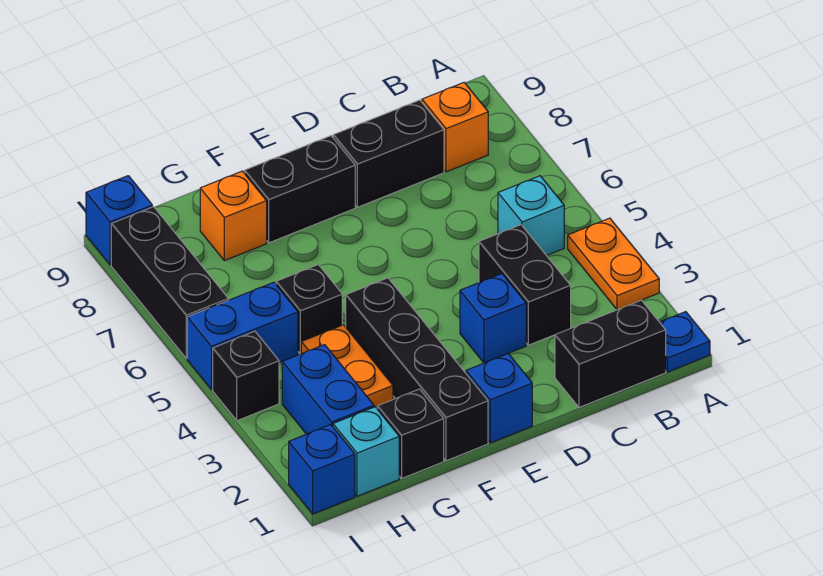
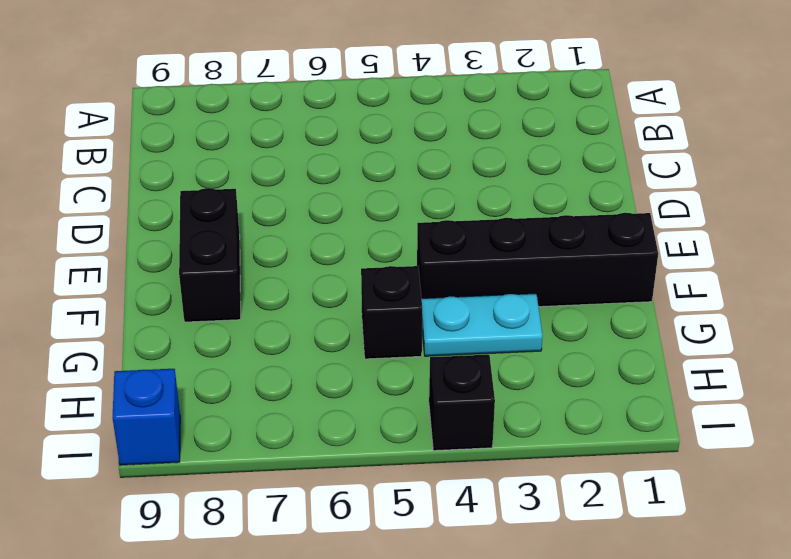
cyan plate G3:G4 level 1 -> orange plate G3:G4 level 1
none -> blue plate A1 level 1
none -> orange plate A3:A4 level 1
none -> black brick B1:C1 level 1

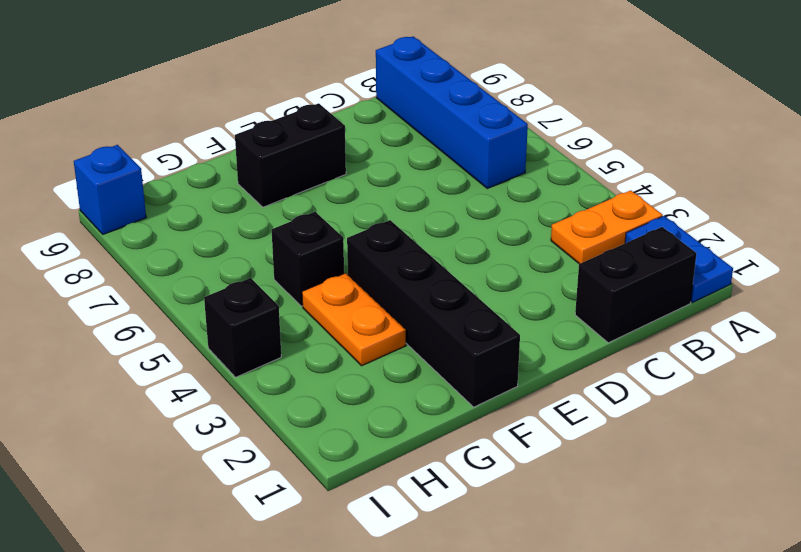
blue plate A1:A2 level 1 -> blue plate A1 level 1
orange plate A3:B3 level 1 -> orange plate A3:A4 level 1
blue brick B6:B9 level 1 -> orange brick B8 level 1
none -> cyan brick B5 level 1
none -> black brick C3:C4 level 1
none -> black brick C8:D8 level 1

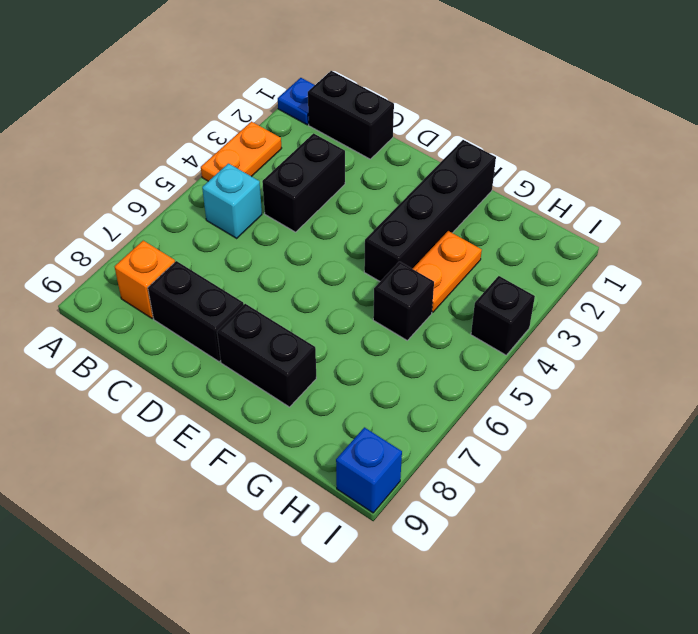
none -> blue brick D3 level 1
none -> blue brick E1 level 1
none -> black brick G1 level 1

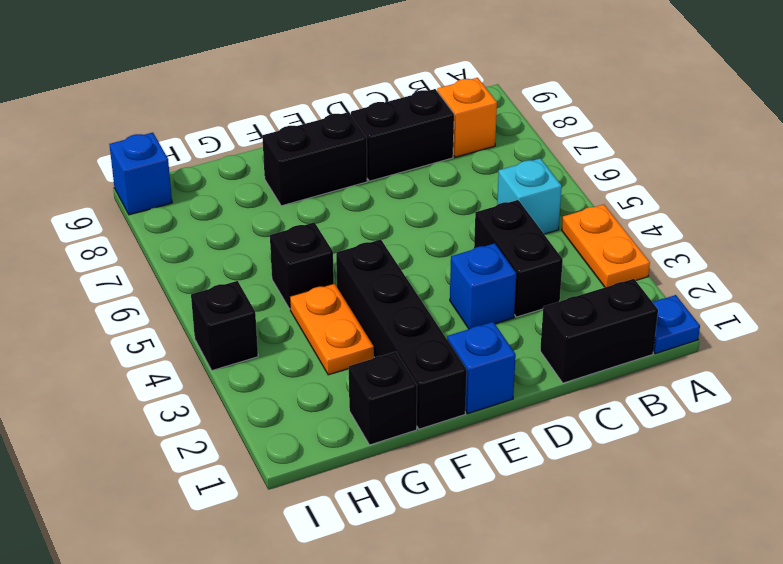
none -> orange brick G8 level 1
none -> cyan brick H1 level 1
none -> blue brick H2:H3 level 1

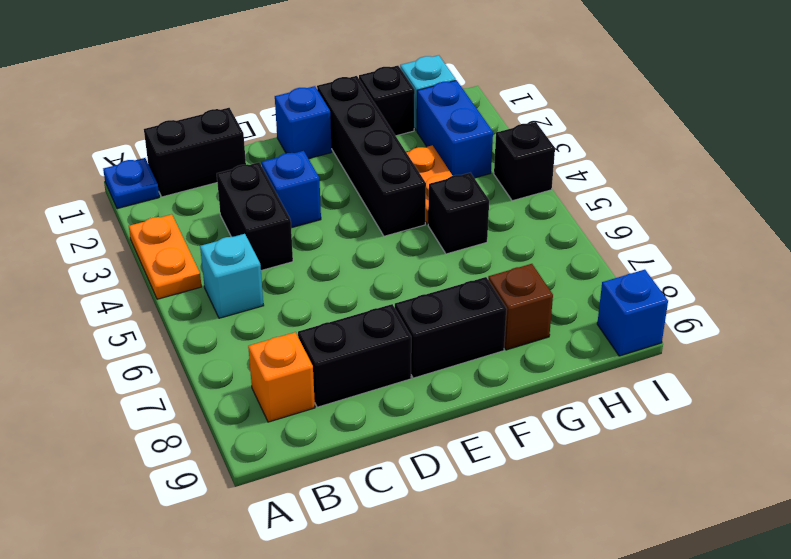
brown brick G8 level 1 -> orange brick G8 level 1
none -> blue brick H5:I5 level 1
none -> blue brick I1 level 1
none -> black brick I6:I8 level 1

